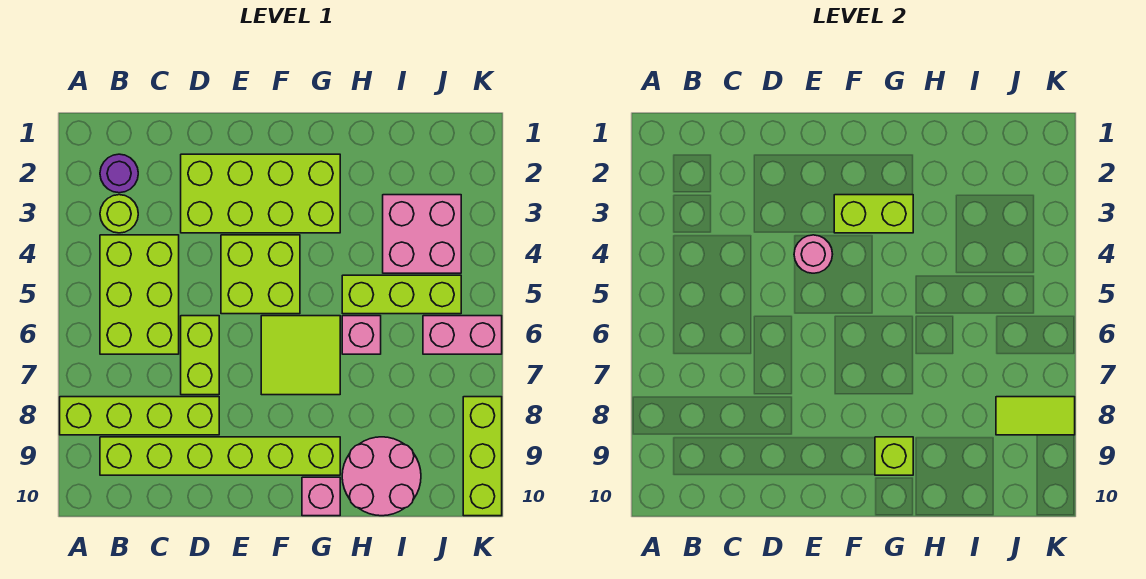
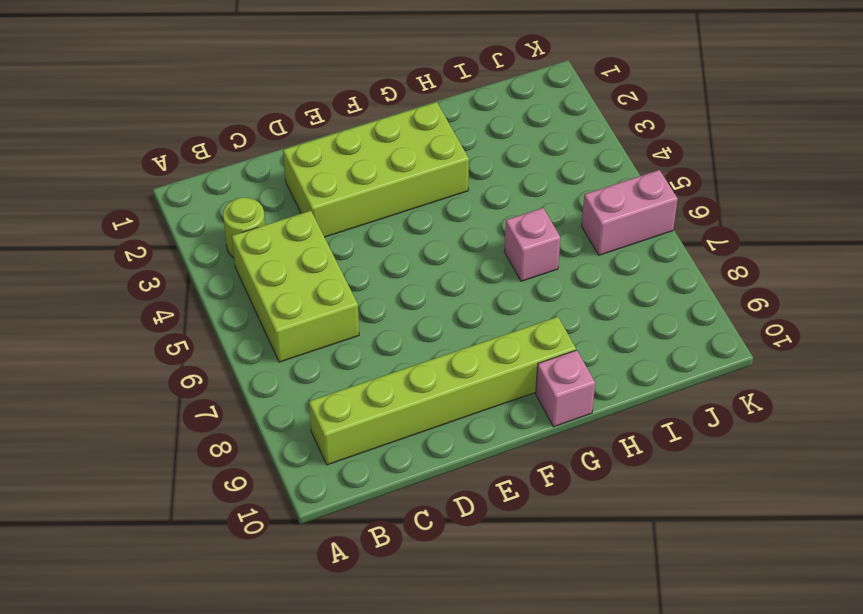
none -> lime brick A8:D8 level 1
none -> purple round brick B2 level 1
none -> lime brick D6:D7 level 1

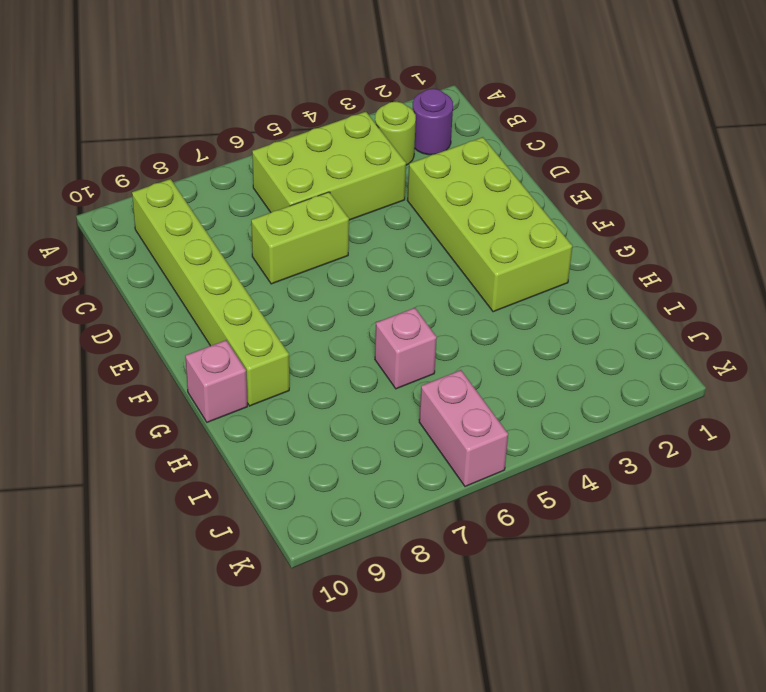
none -> lime brick A8:D8 level 1
none -> lime brick E4:F5 level 1
none -> lime tile F6:G7 level 1

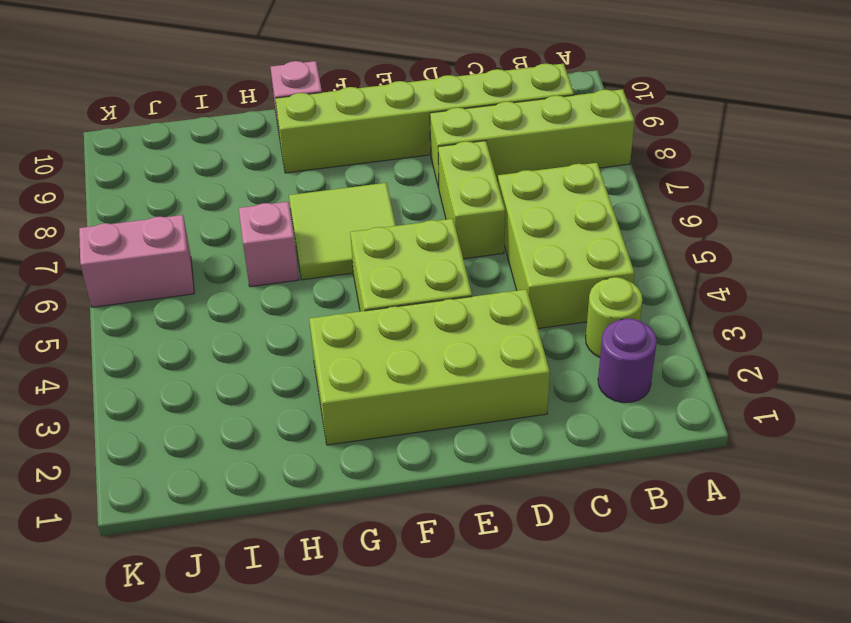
none -> lime brick H5:J5 level 1
none -> pink round brick H9:I10 level 1
none -> pink brick I3:J4 level 1

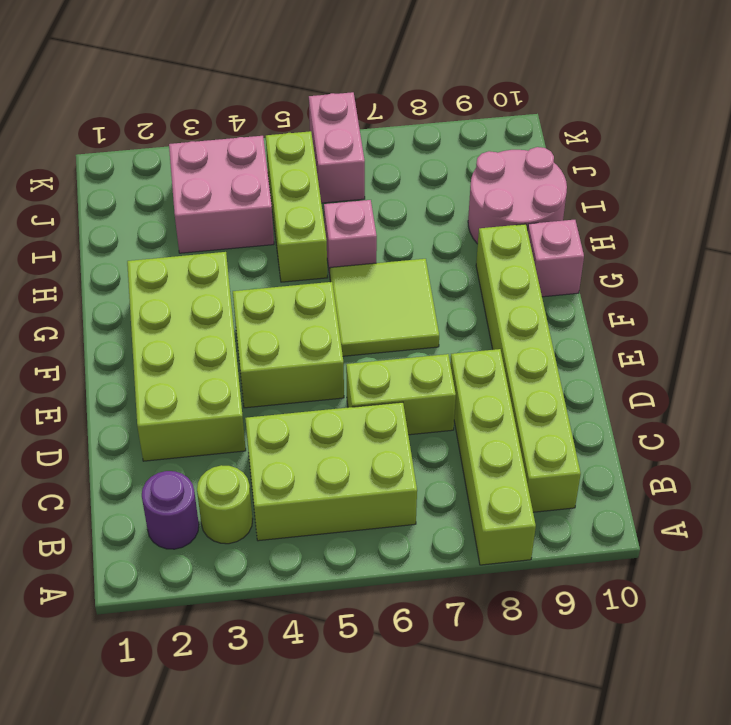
none -> lime brick K8:K10 level 1
none -> pink round brick E4 level 2
none -> lime brick F3:G3 level 2

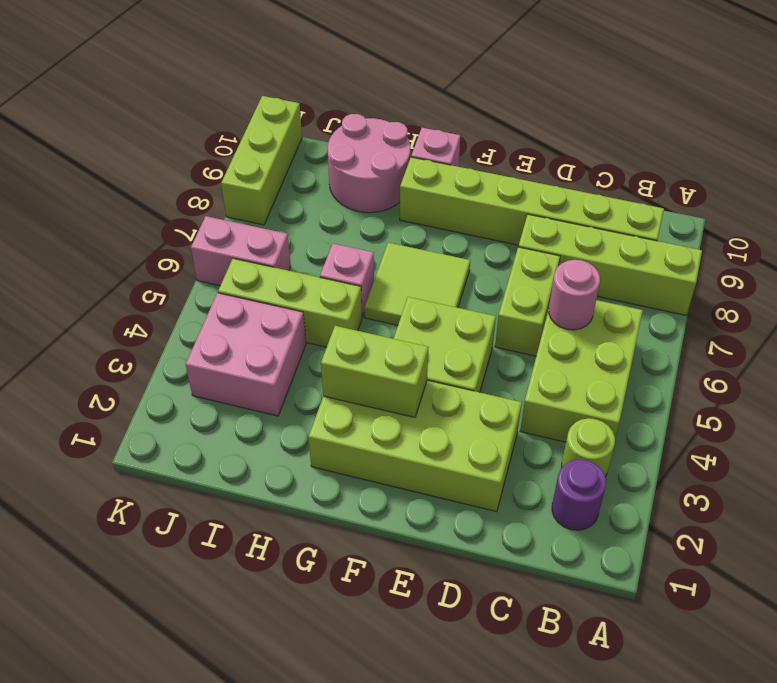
pink round brick C6 level 2 -> pink round brick E4 level 2
none -> lime brick G9 level 2
none -> lime tile J8:K8 level 2

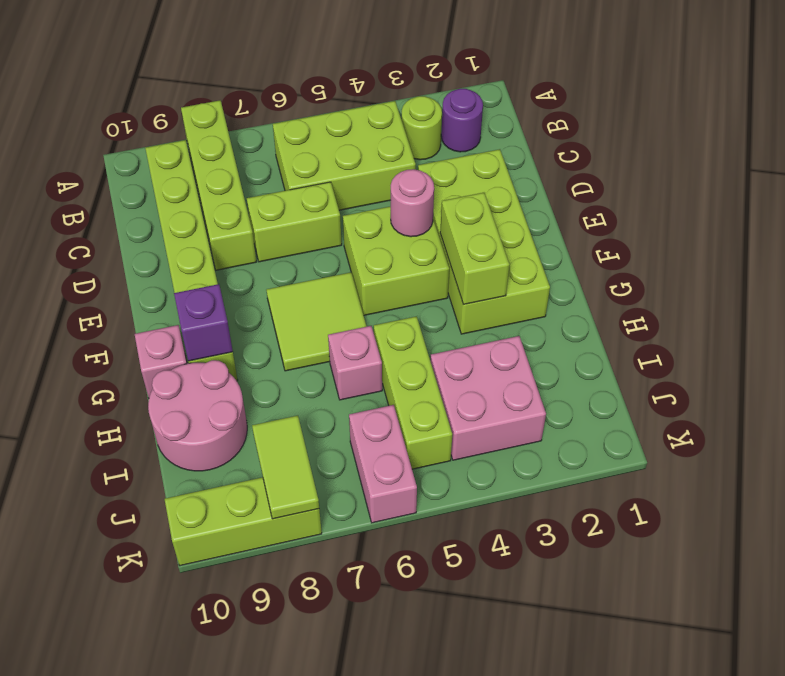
purple brick G9 level 2 -> lime brick G9 level 2

